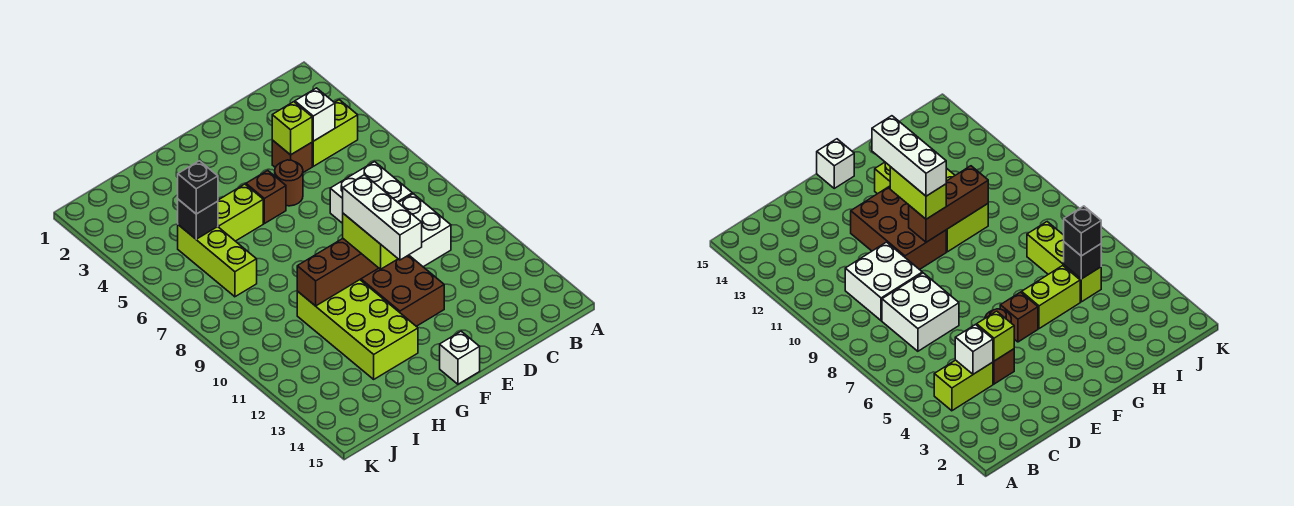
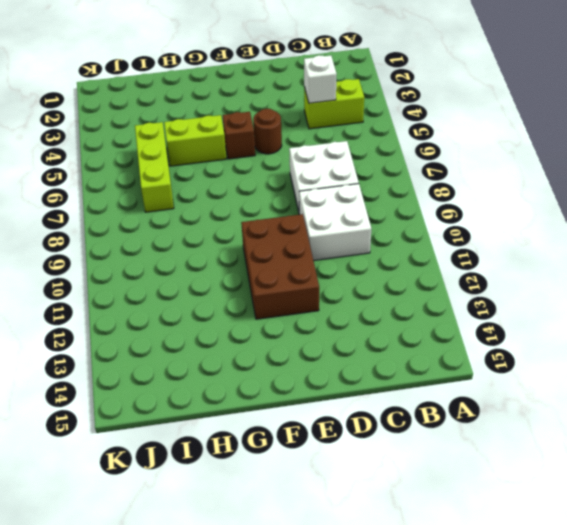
none -> brown brick D4 level 1
none -> white brick F15 level 1
none -> lime brick G10:H13 level 1

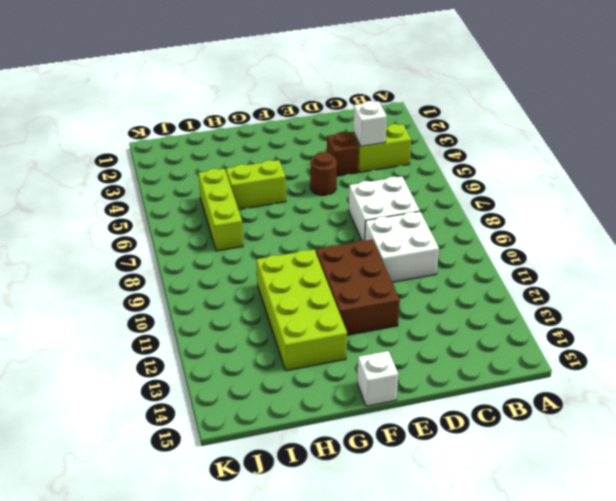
none -> brown brick F5 level 1
none -> lime brick D4 level 2
none -> brown brick F10:H10 level 2

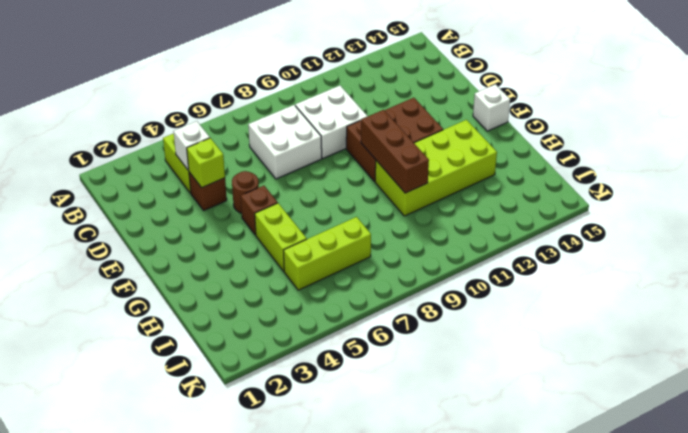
none -> black brick I5 level 2
none -> lime brick F10:F11 level 3
none -> black brick I5 level 3

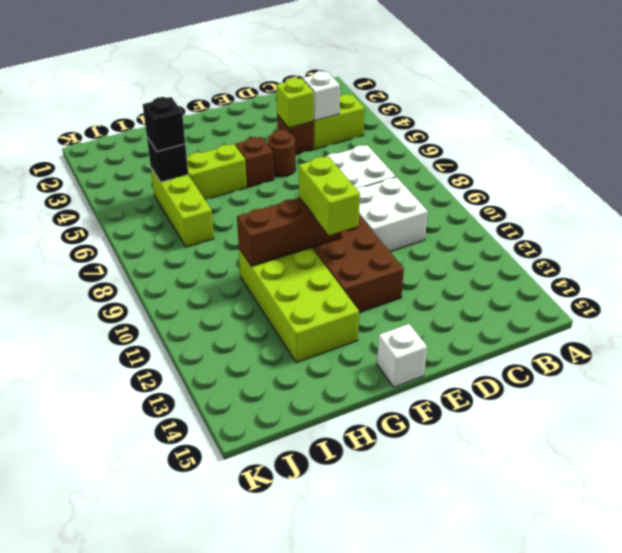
none -> white brick F10:F12 level 4

